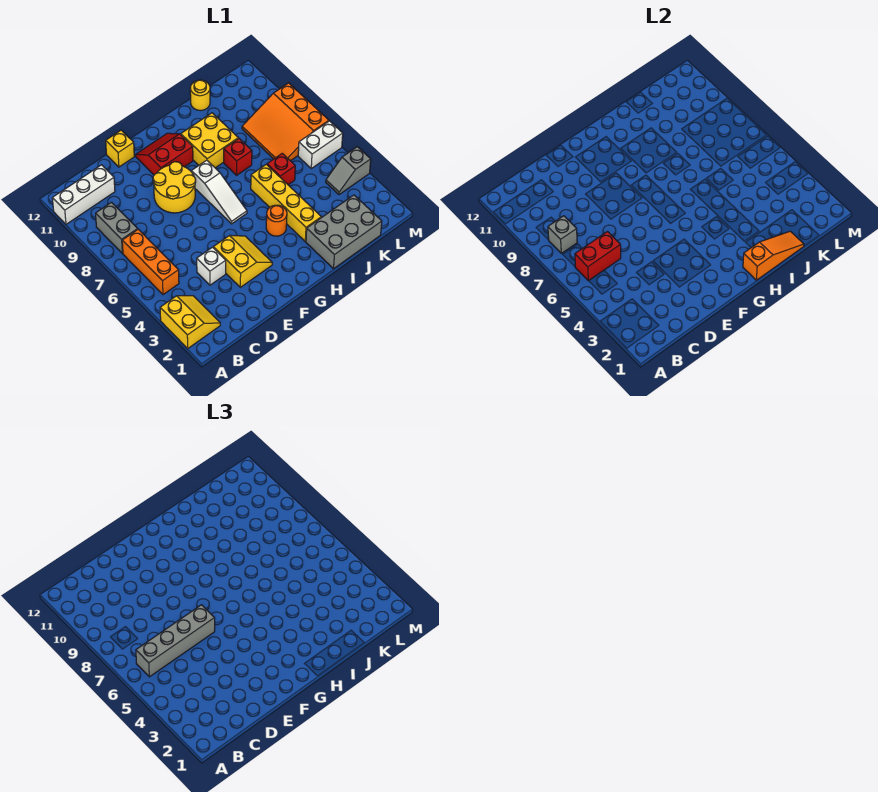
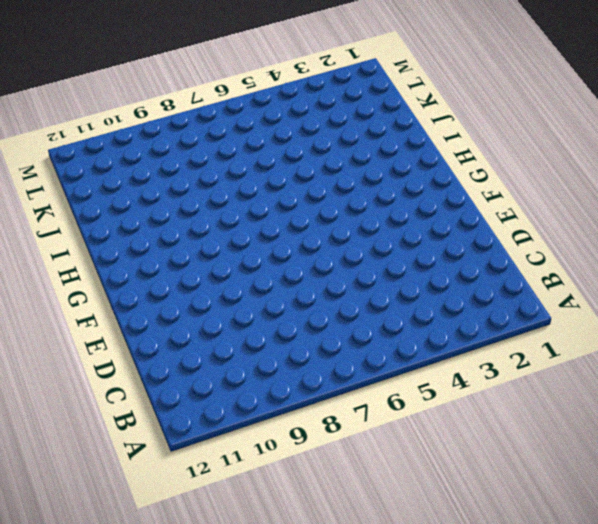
none -> yellow slope A2:B3 level 1 top A
none -> white brick A11:C11 level 1
none -> orange brick B5:B7 level 1

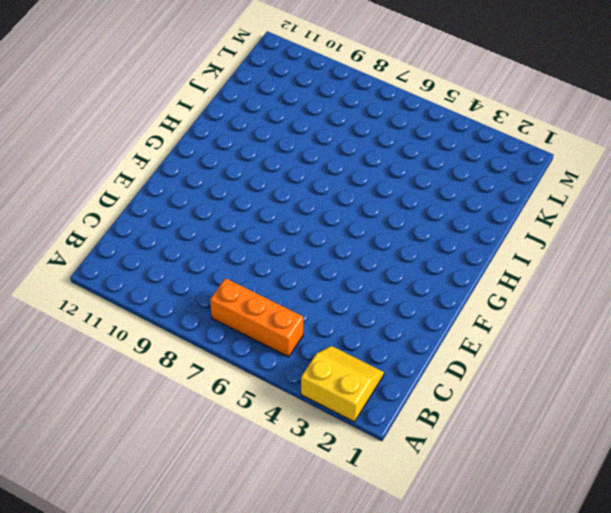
none -> white brick A11:C11 level 1
none -> grey brick B8:B9 level 1
none -> white brick D4 level 1

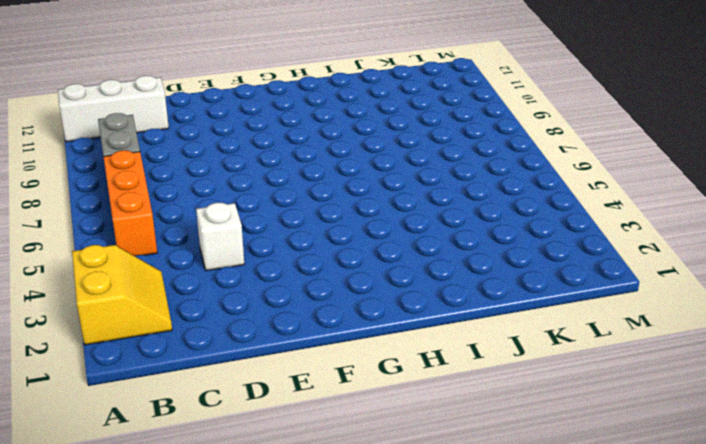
none -> yellow slope E3:F4 level 1 top E
none -> yellow round brick E8:F9 level 1
none -> yellow brick E12 level 1

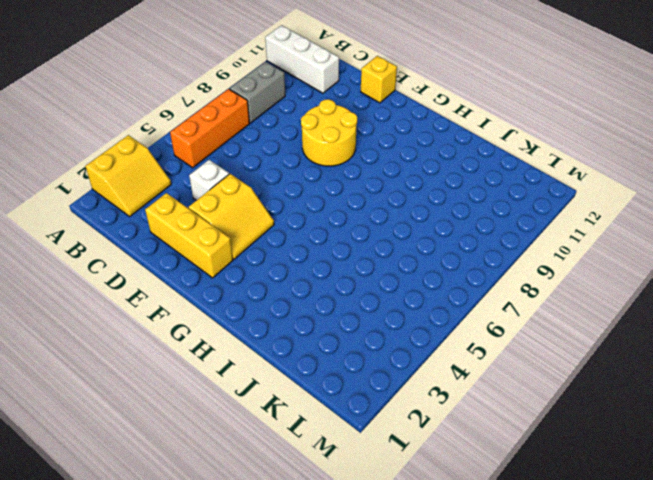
yellow brick D2:F2 level 1 -> none
none -> red slope F10:G11 level 1 top 10
none -> white slope G6:G8 level 1 top 8
none -> orange round brick H4 level 1

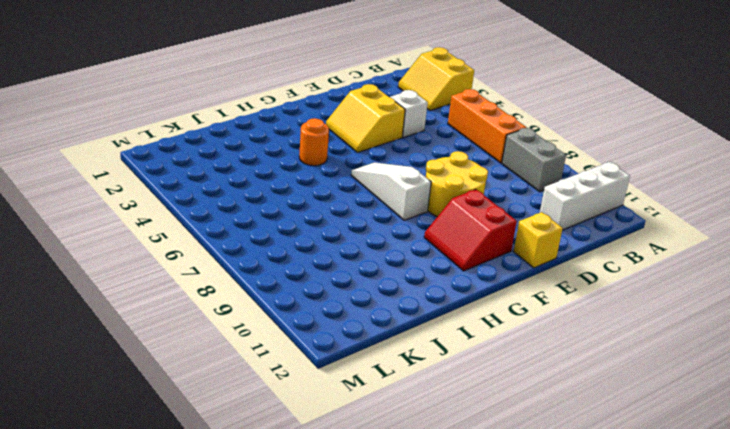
red slope F10:G11 level 1 top F -> red slope F10:G11 level 1 top 10
none -> yellow brick H9:I10 level 1
none -> grey brick I1:K2 level 1
none -> yellow brick I3:I6 level 1

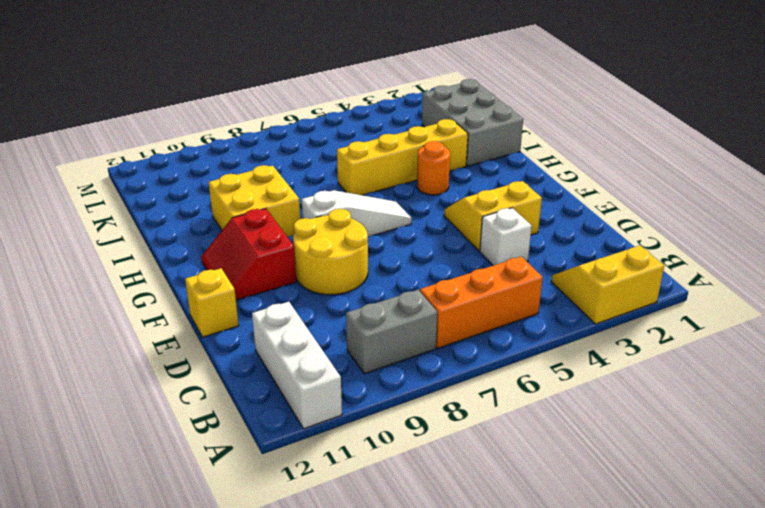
none -> red brick I8 level 1
none -> red brick J6 level 1
none -> yellow round brick J12 level 1

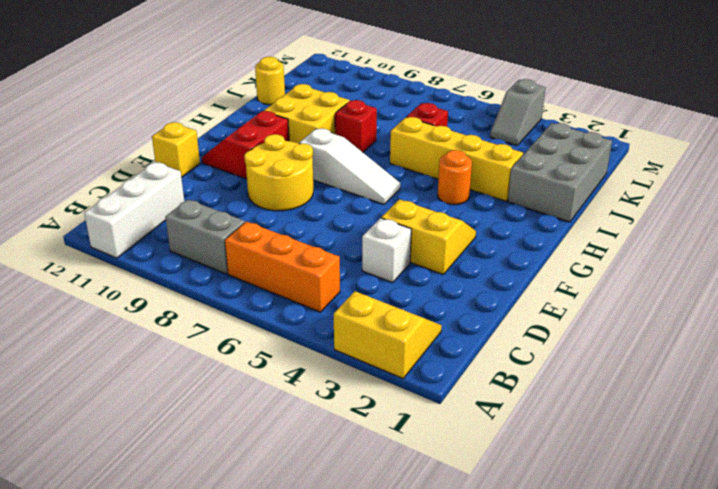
none -> orange slope K7:M9 level 1 top M
none -> white brick L6:M6 level 1
none -> red brick B6:C6 level 2

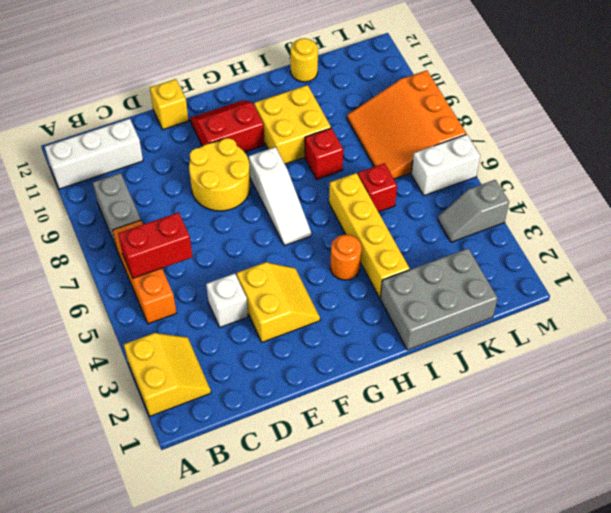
none -> grey brick B8 level 2
none -> orange slope H1:J1 level 2 top H
none -> grey brick B6:E6 level 3

